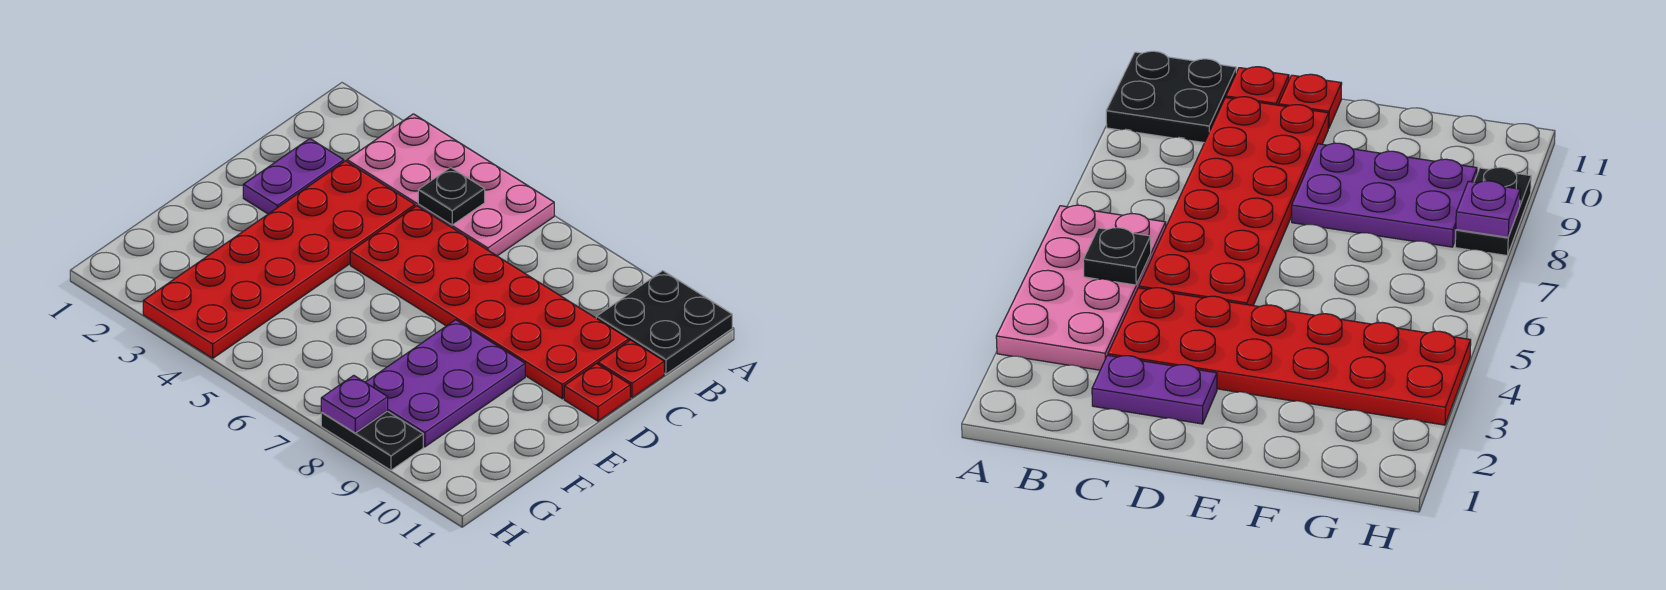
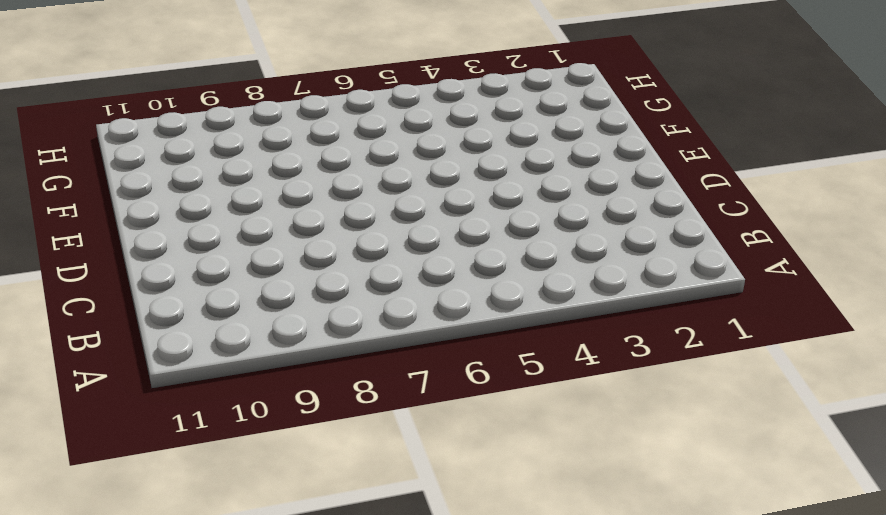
none -> pink plate A3:B6 level 1
none -> black plate A10:B11 level 1

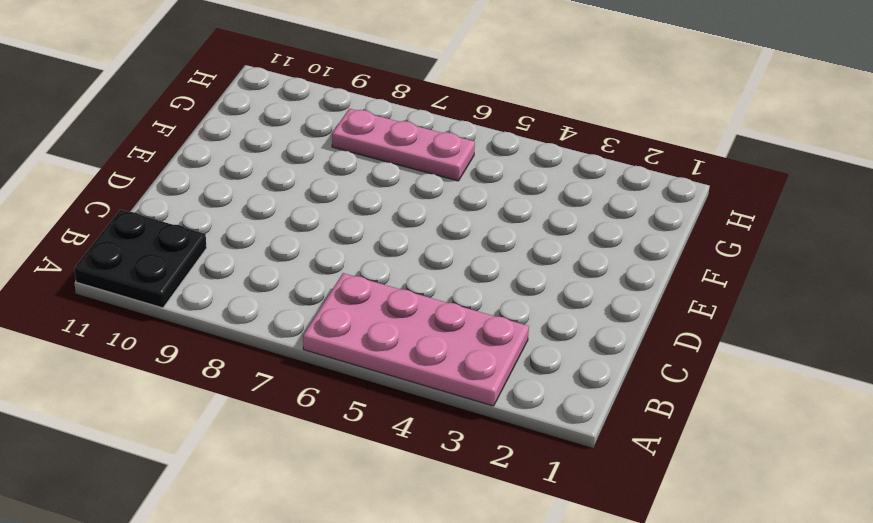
pink plate G6:G8 level 1 -> purple plate E8:G9 level 1
none -> purple plate C2:D2 level 1
none -> red plate C3:H4 level 1

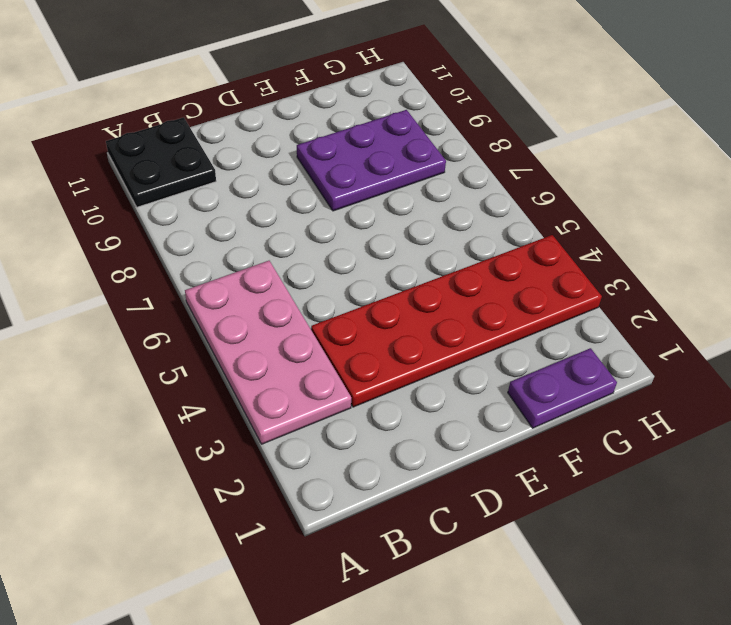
purple plate F1:G1 level 1 -> purple plate C2:D2 level 1
none -> red plate C5:D10 level 1
none -> red plate C11 level 1

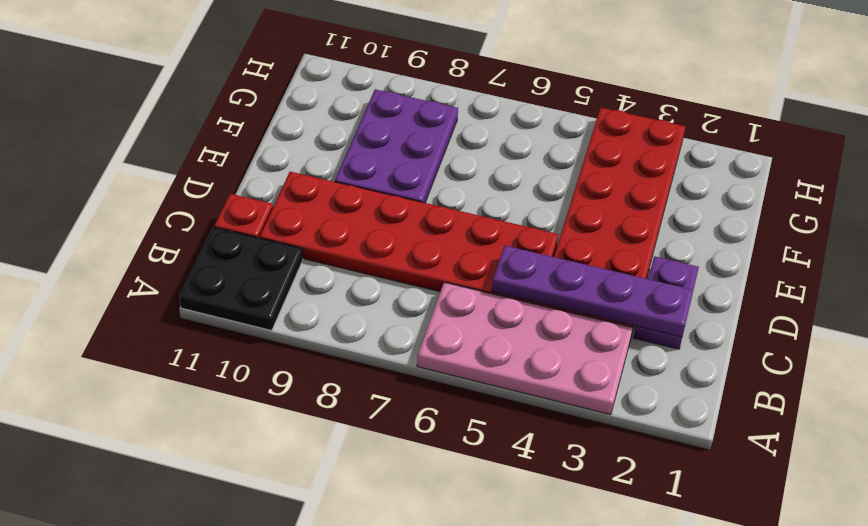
purple plate C2:C5 level 2 -> none
none -> red plate D11 level 1
none -> black plate H8:H9 level 1

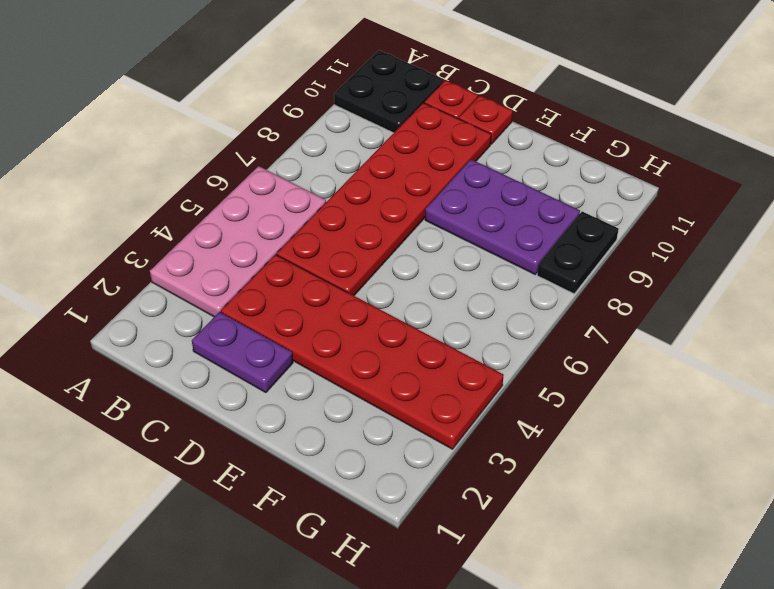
none -> black plate B5 level 2
none -> purple plate H8 level 2

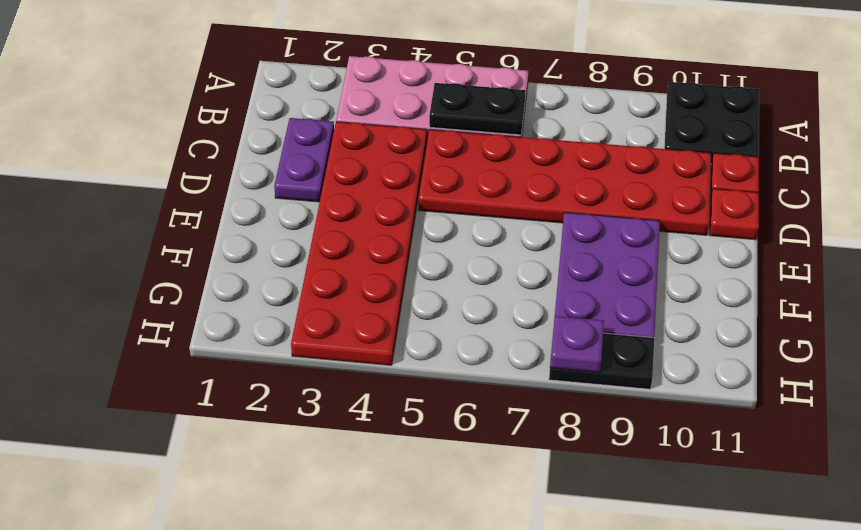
black plate B5:B6 level 2 -> black plate B5 level 2

